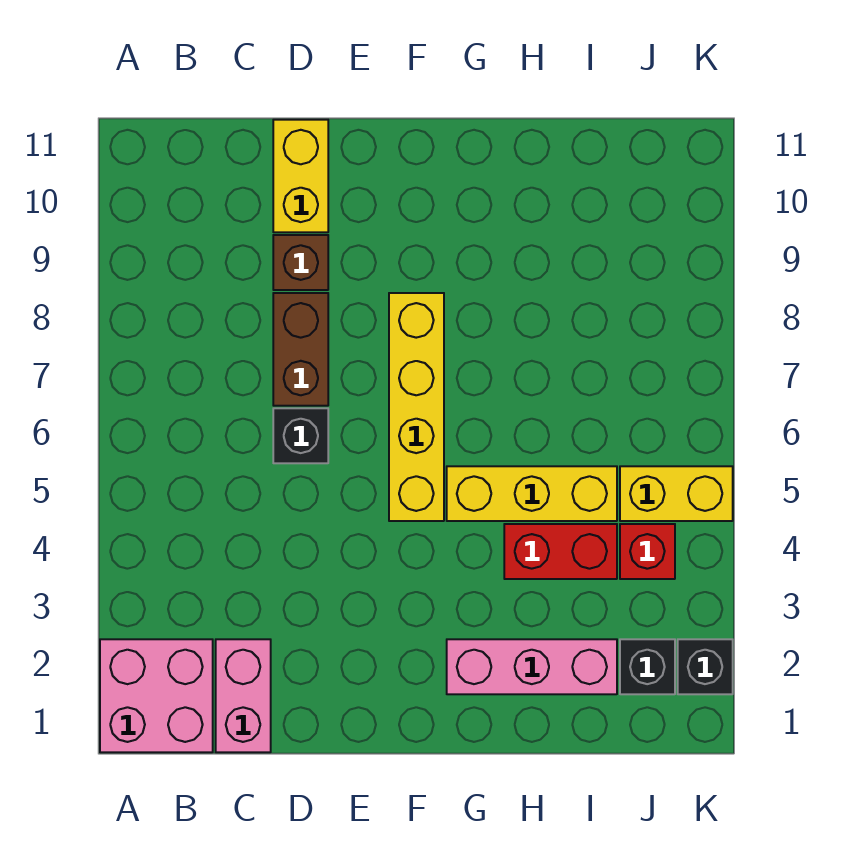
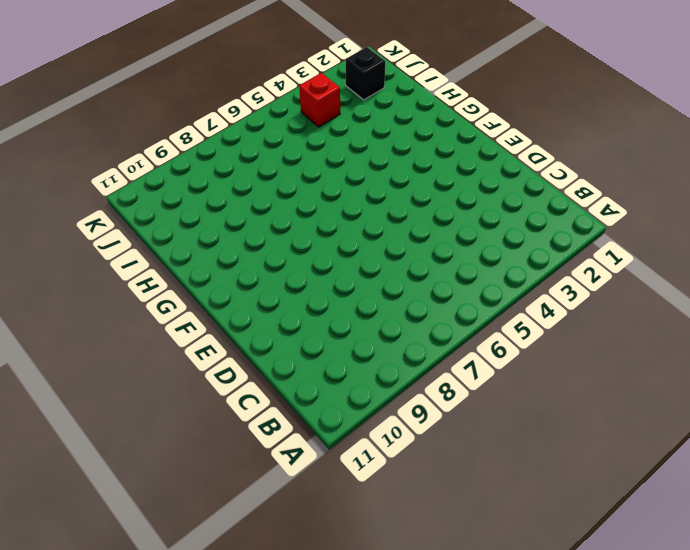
none -> pink brick A1:B2 level 1
none -> pink brick C1:C2 level 1
none -> black brick D6 level 1

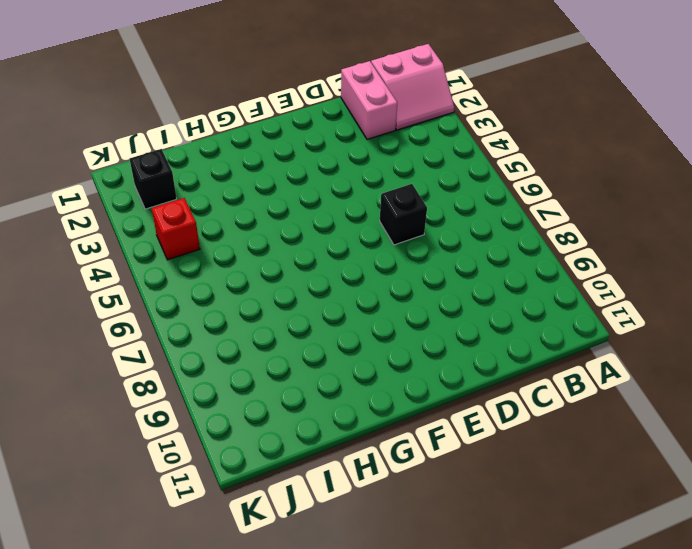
pink slope A1:B2 level 1 top 1 -> pink brick A1:B2 level 1
none -> brown brick D7:D8 level 1
none -> brown brick D9 level 1
none -> yellow brick D10:D11 level 1

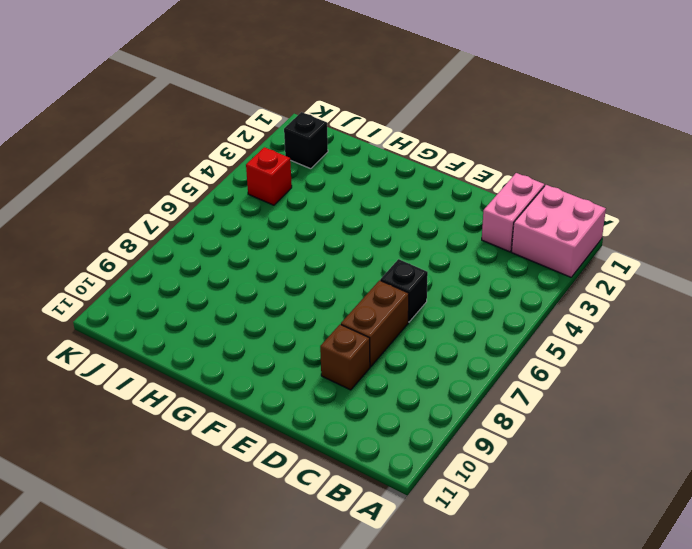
none -> yellow brick D10:D11 level 1
none -> yellow brick F5:F8 level 1
none -> pink brick G2:I2 level 1

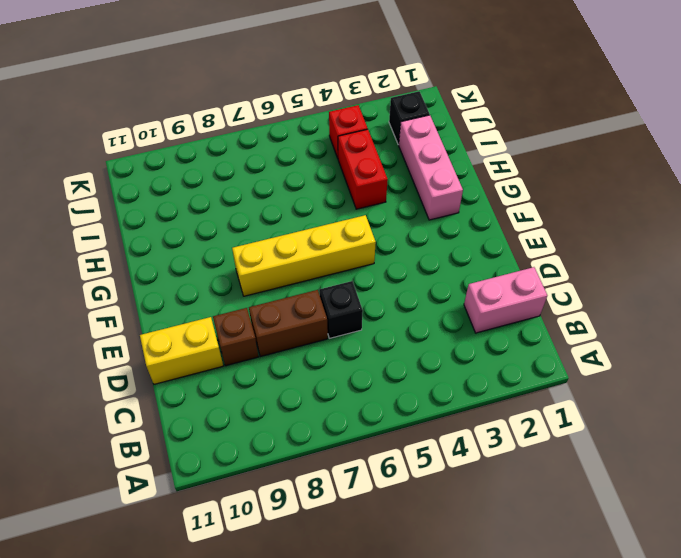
none -> pink brick A1:B2 level 1
none -> yellow brick G5:I5 level 1
none -> yellow brick J5:K5 level 1

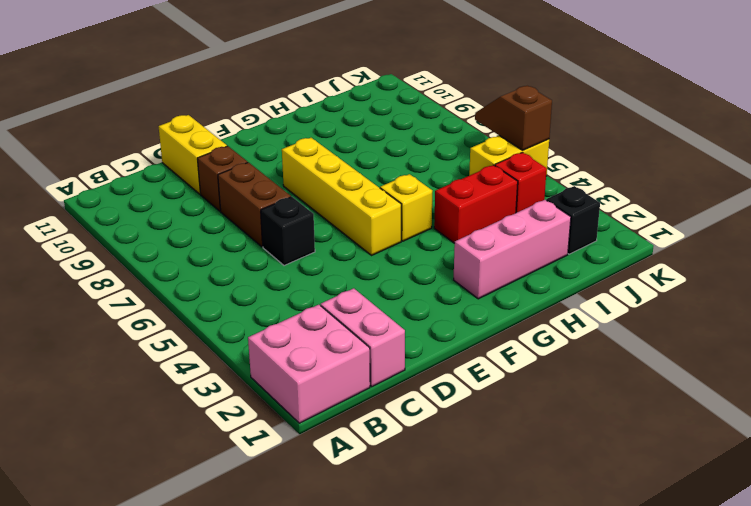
yellow brick G5 level 1 -> yellow brick G5:I5 level 1
brown slope K5:K6 level 2 top 5 -> none
none -> black brick K2 level 1

